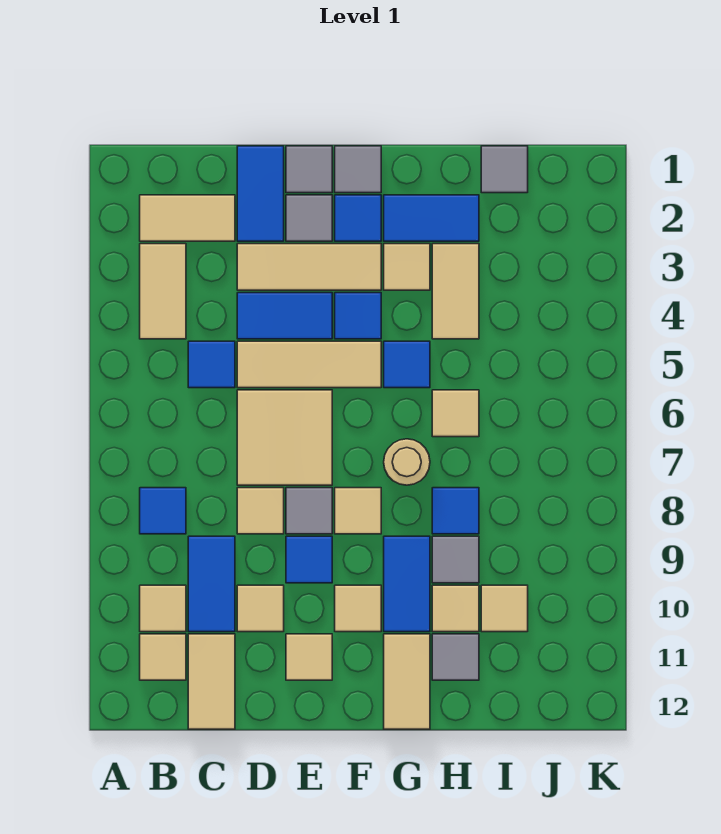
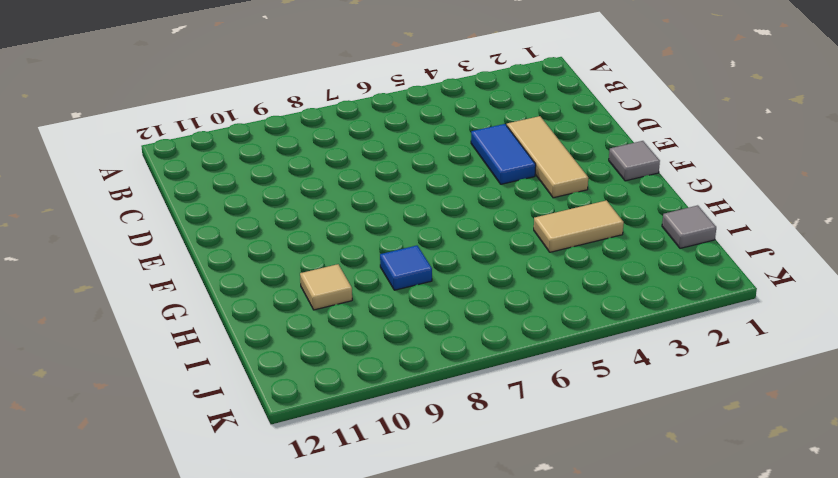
none -> tan tile B2:C2 level 1
none -> tan tile B3:B4 level 1
none -> blue tile B8 level 1
none -> tan tile B10 level 1

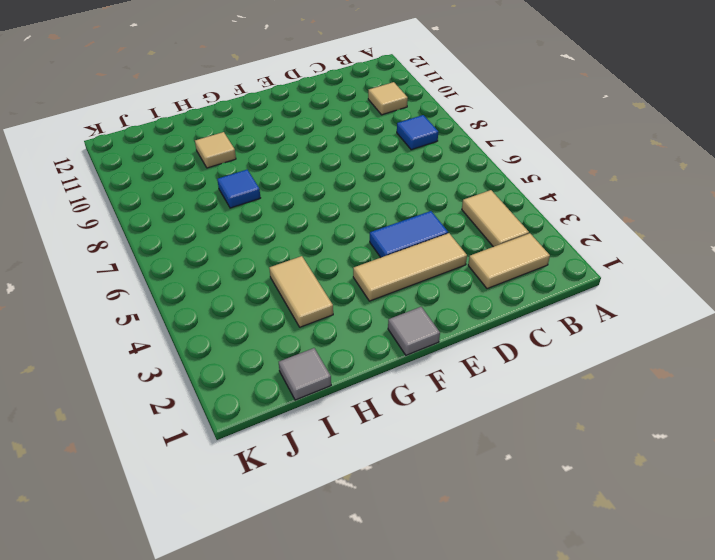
none -> tan tile B11 level 1
none -> blue tile C5 level 1
none -> blue tile C9:C10 level 1
none -> tan tile C11:C12 level 1

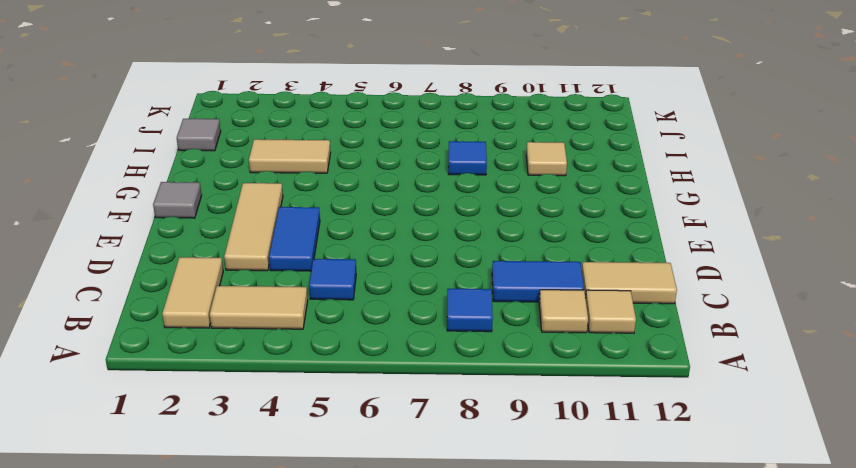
none -> blue tile D1:D2 level 1
none -> tan tile D5:F5 level 1
none -> tan tile D6:E7 level 1
none -> tan tile D8 level 1

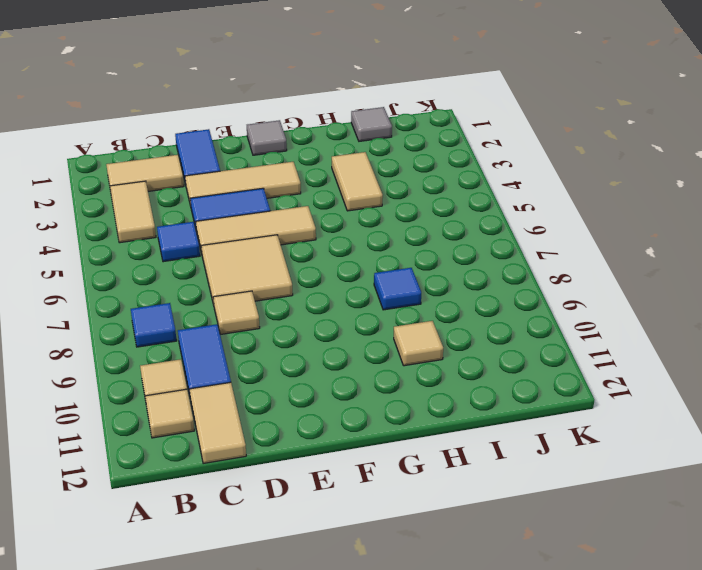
none -> tan tile D10 level 1
none -> grey tile E1 level 1
none -> grey tile E2 level 1
none -> grey tile E8 level 1

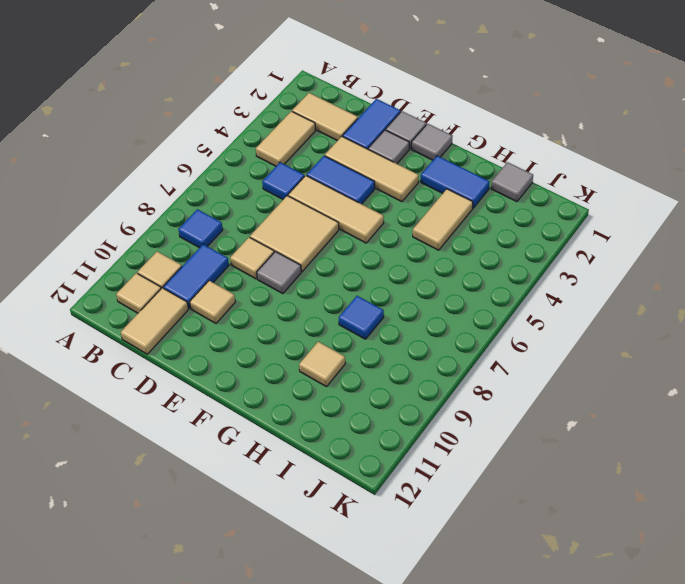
none -> blue tile E9 level 1
none -> tan tile E11 level 1
none -> blue tile F2 level 1
none -> blue tile F4 level 1

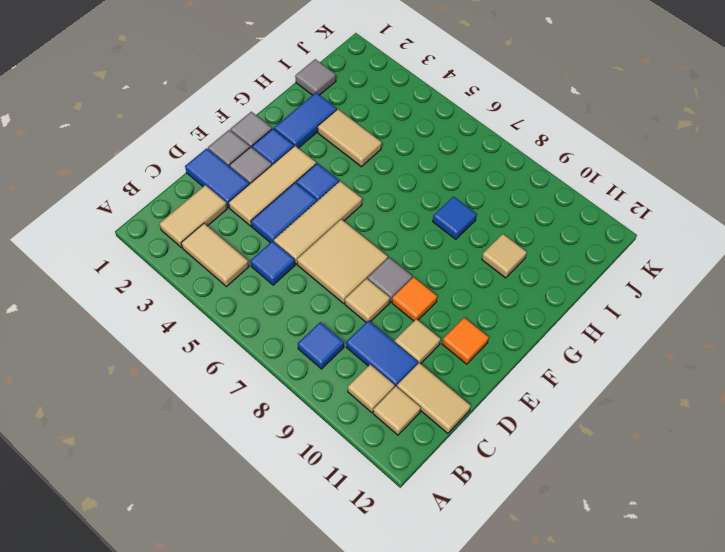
orange tile E9 level 1 -> blue tile E9 level 1
orange tile E11 level 1 -> tan tile E11 level 1
none -> tan tile F8 level 1
none -> tan tile F10 level 1
none -> tan tile G3 level 1
none -> blue tile G5 level 1

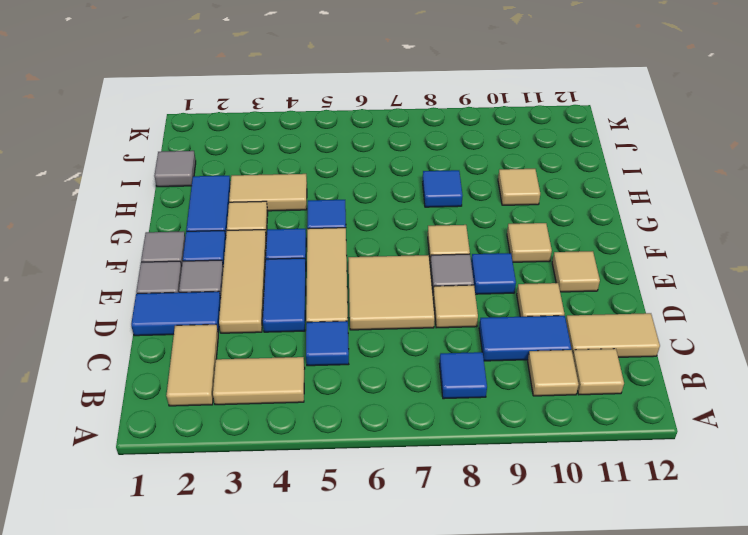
none -> tan round brick G7 level 1
none -> blue tile G9:G10 level 1
none -> tan tile G11:G12 level 1
none -> tan tile H6 level 1

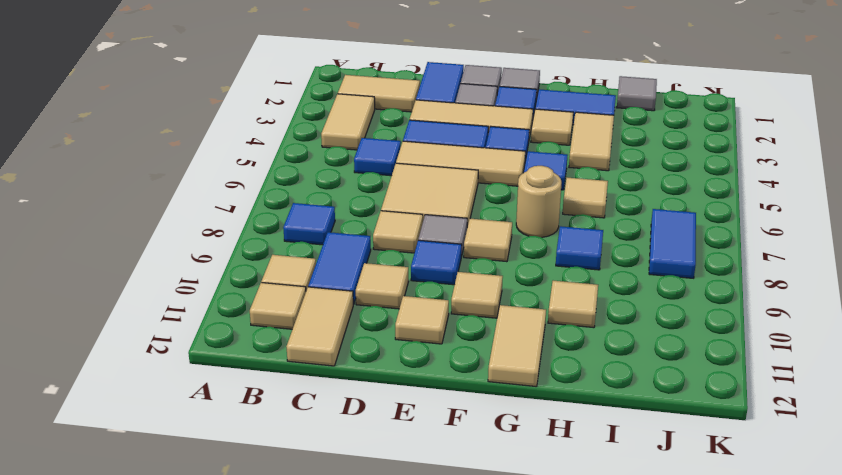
blue tile J7:J8 level 1 -> blue tile G9:G10 level 1
none -> grey tile H9 level 1
none -> grey tile H11 level 1
none -> tan tile I10 level 1

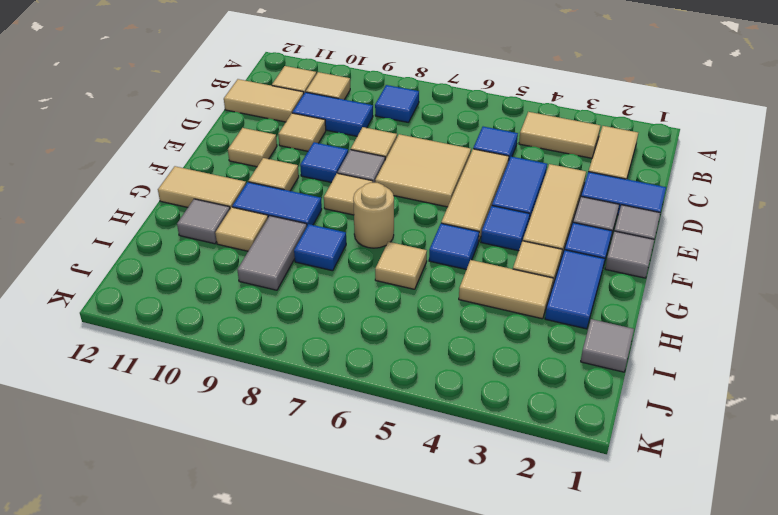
grey tile H9:I9 level 1 -> grey tile H9 level 1
none -> tan tile I10 level 1

